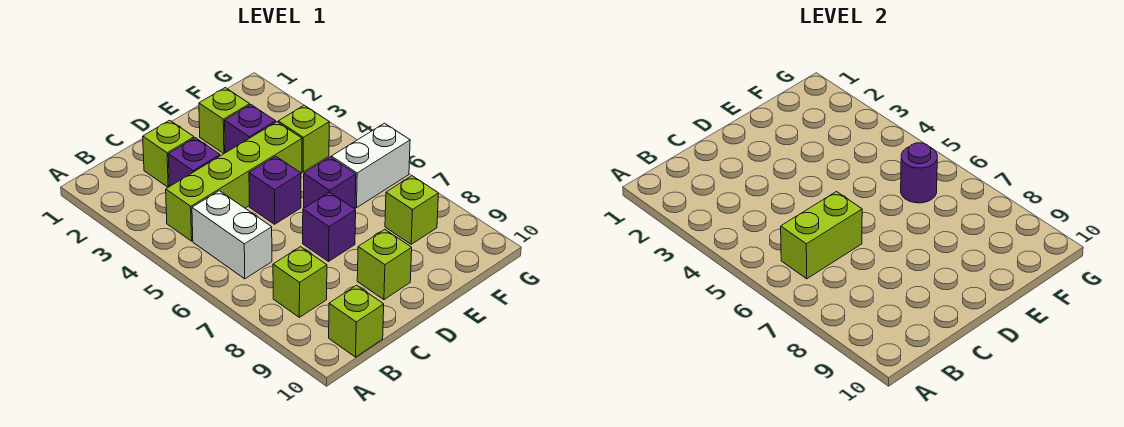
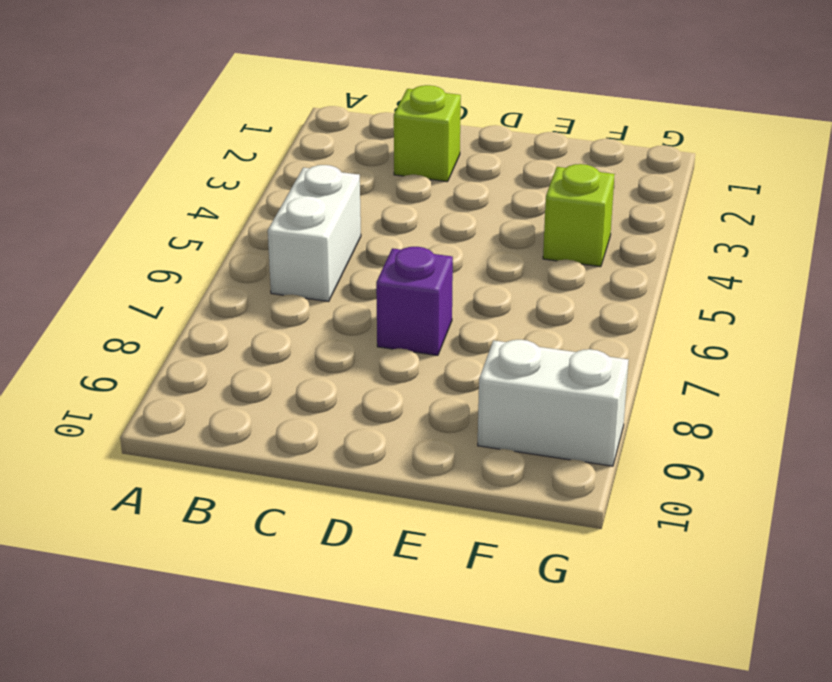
white brick F9:G9 level 1 -> white brick F6:G6 level 1
none -> lime brick B4:E4 level 1
none -> lime brick B8 level 1
none -> lime brick B10 level 1

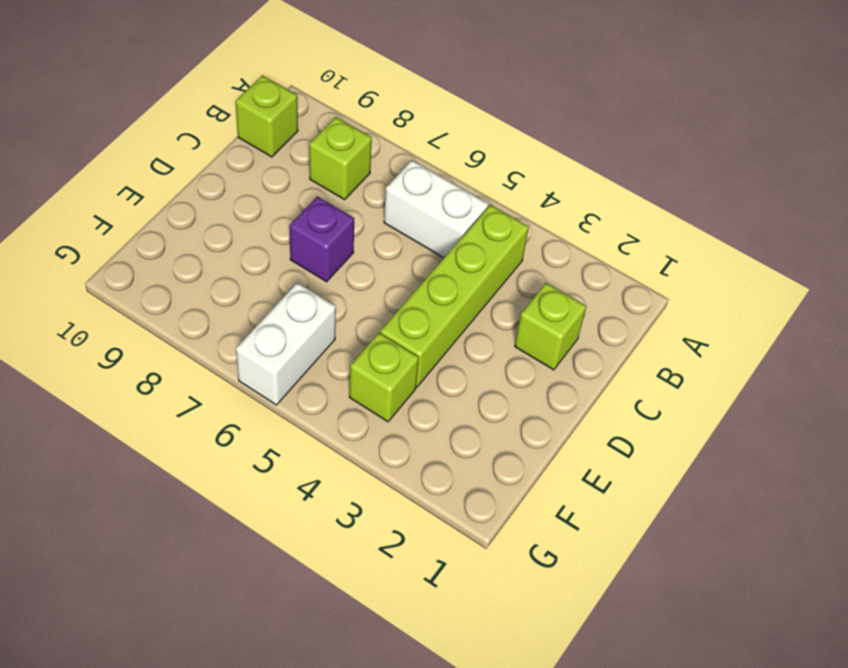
none -> purple brick C3 level 1
none -> purple brick D5 level 1
none -> lime brick D9 level 1

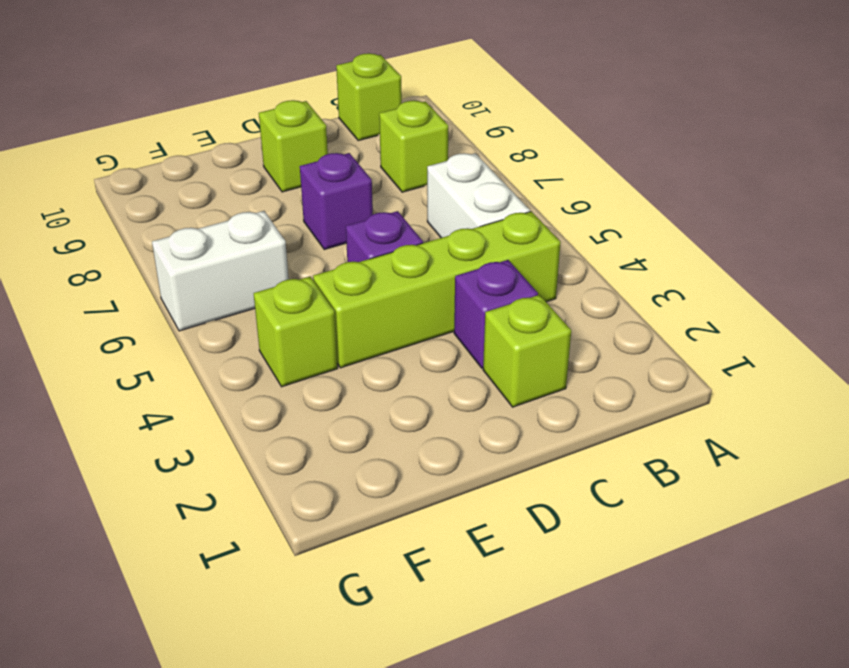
none -> lime brick E2 level 1
none -> purple brick E3 level 1
none -> purple brick E6 level 1

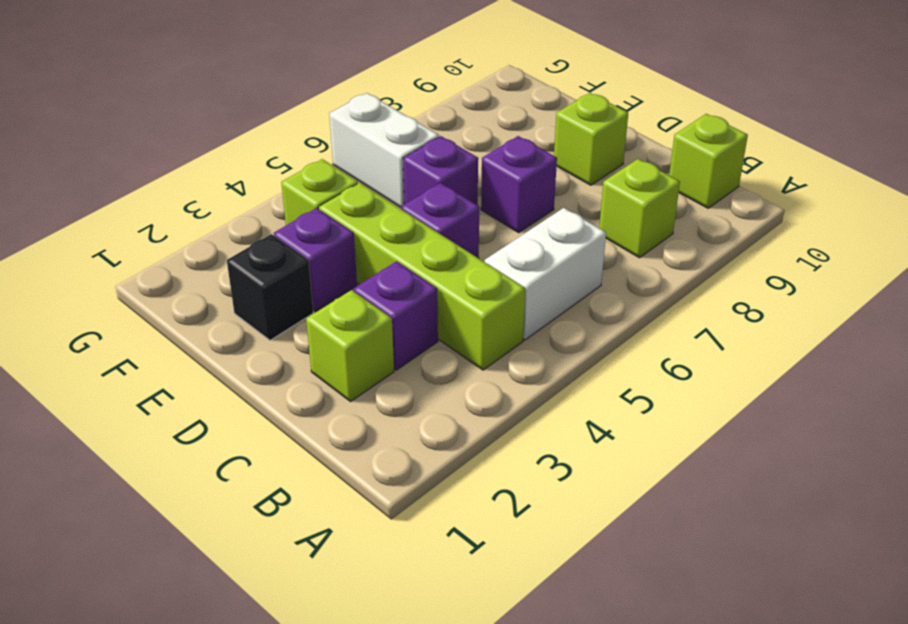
black brick E2 level 1 -> lime brick E2 level 1
none -> lime brick F8 level 1
none -> lime brick B6:C6 level 2
none -> purple round brick F6 level 2

